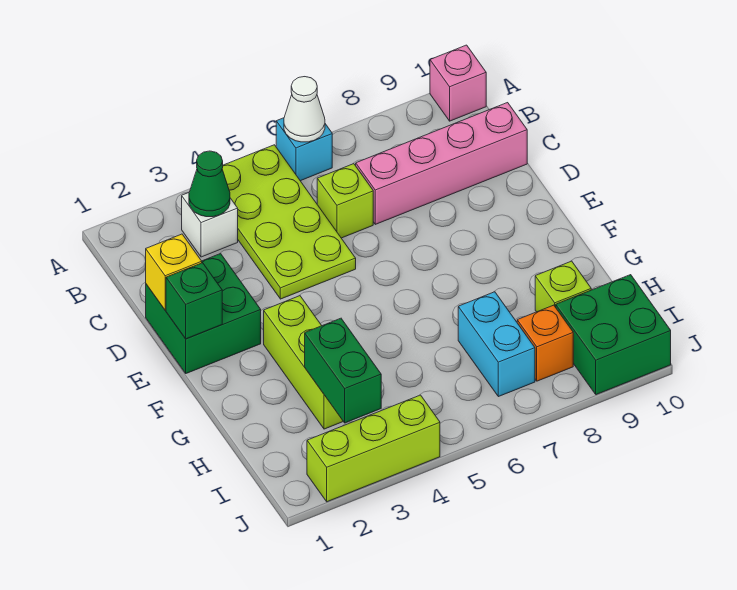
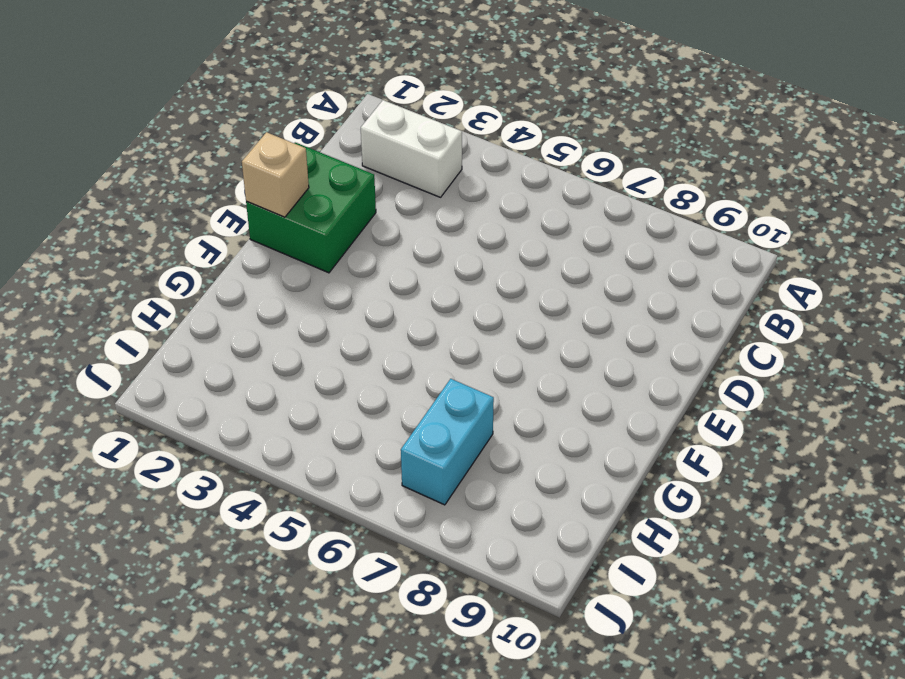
white brick B2:B3 level 1 -> white brick B3 level 1
tan brick E1 level 2 -> green brick E1 level 2
none -> lime plate A4:D5 level 1
none -> cyan brick A6 level 1
none -> pink brick A10 level 1

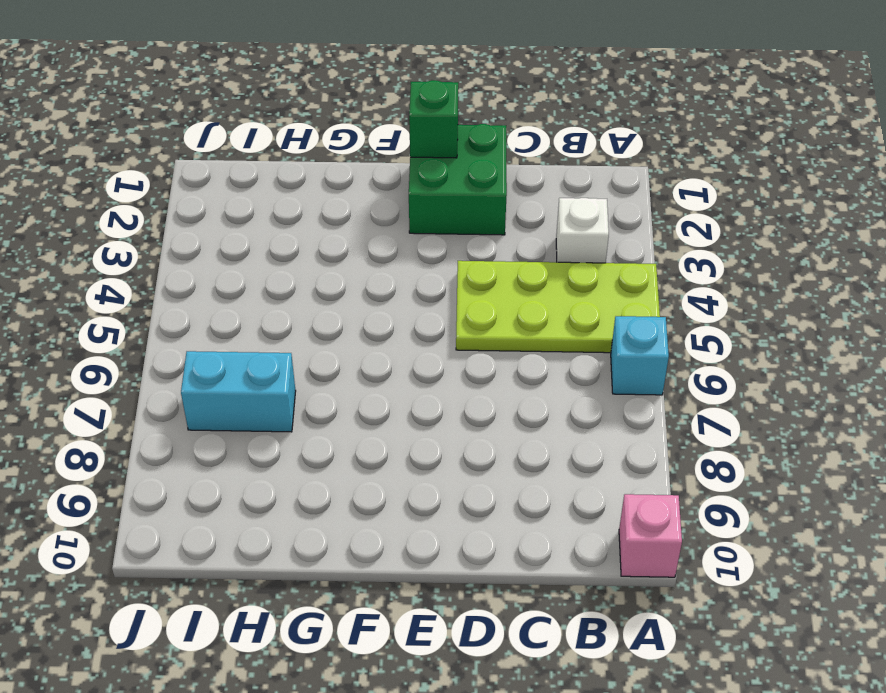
none -> lime brick C6 level 1
none -> pink brick C7:C10 level 1
none -> lime brick F3:H3 level 1

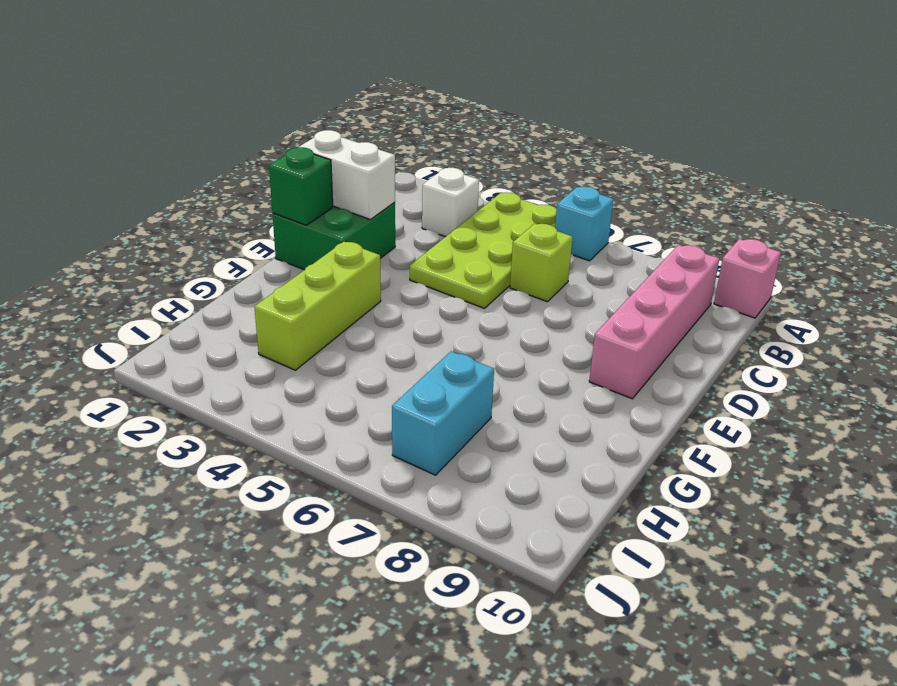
pink brick B9:E9 level 1 -> pink brick C7:C10 level 1
white brick D1:D2 level 2 -> yellow brick D1 level 2
none -> lime brick H9 level 1
none -> orange brick I8 level 1
none -> green brick I9:J10 level 1

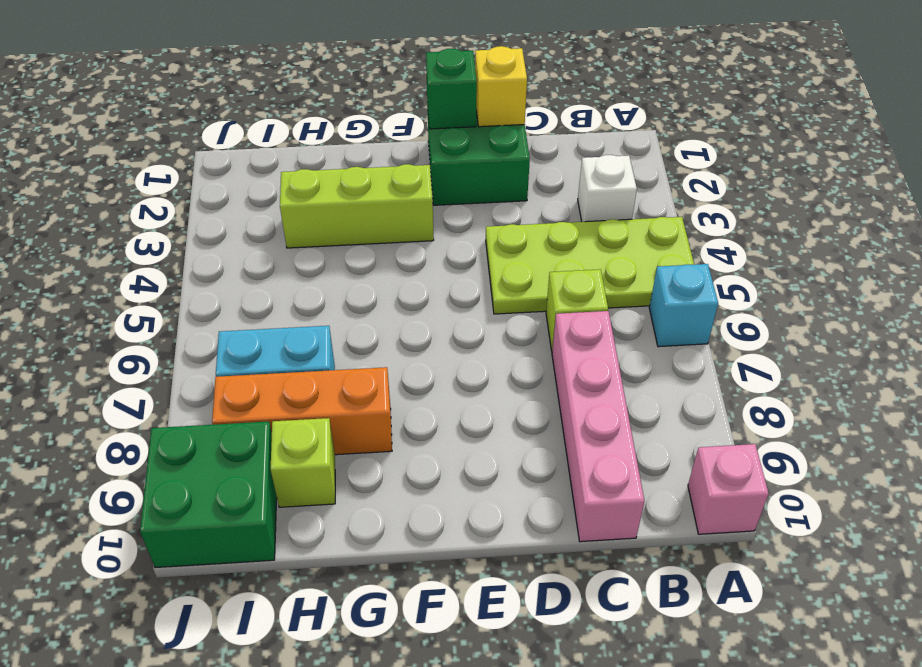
orange brick G8:I8 level 1 -> orange brick I8 level 1
none -> lime brick J2:J4 level 1
none -> white cone A6 level 2
none -> green cone B3 level 2

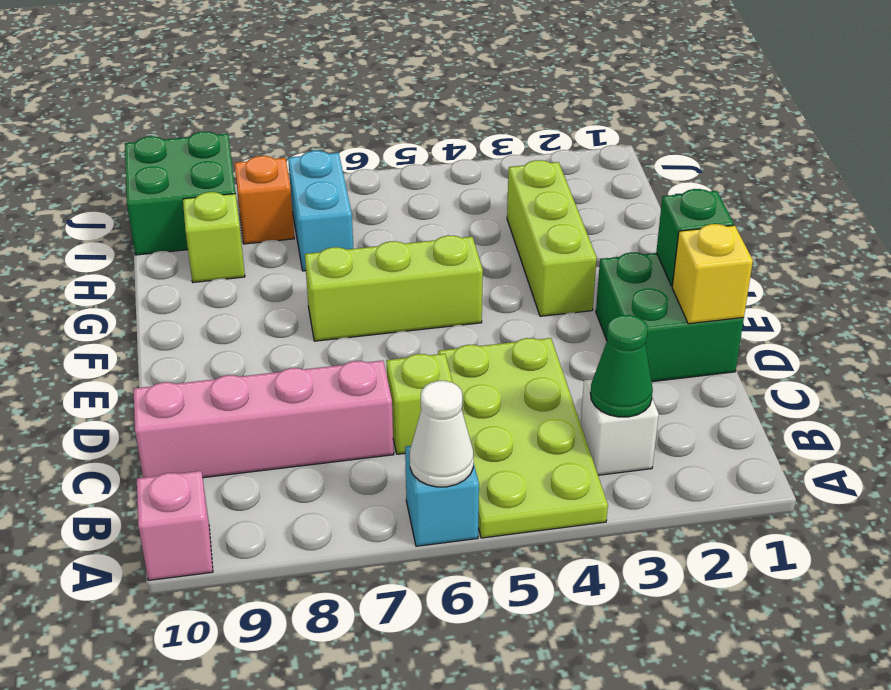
lime brick F5:F7 level 1 -> lime brick J2:J4 level 1
none -> green brick H3:I3 level 2

